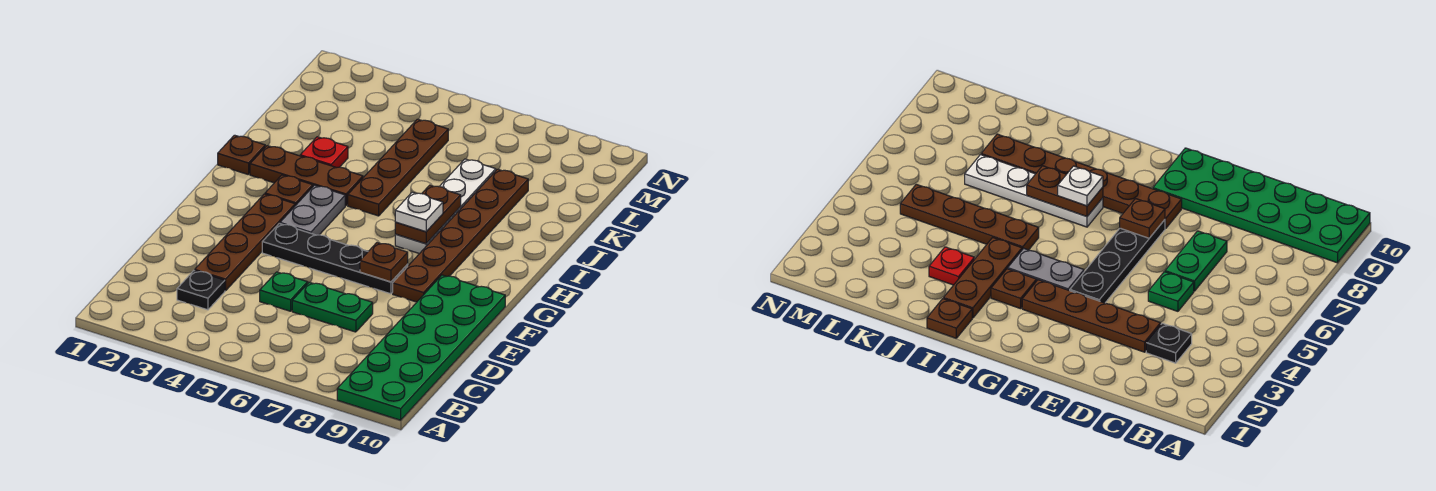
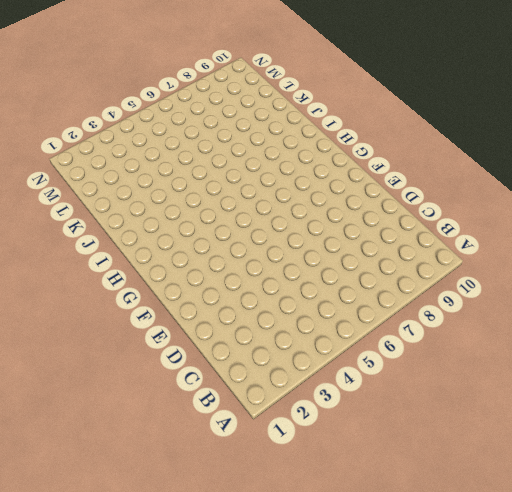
none -> green plate A9:F10 level 1
none -> black plate C3 level 1
none -> brown plate D3:G3 level 1

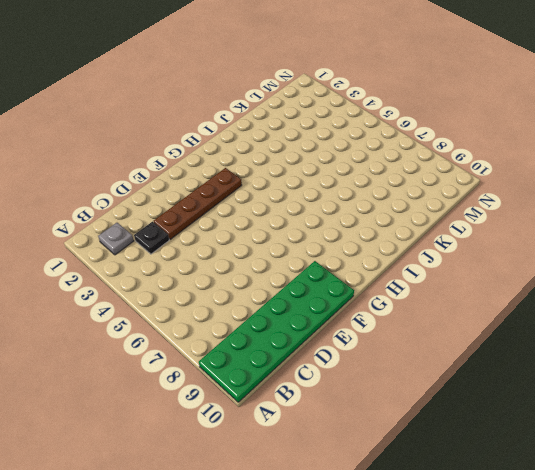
grey plate B2 level 1 -> none
none -> green plate D5 level 1
none -> green plate D6:D7 level 1
none -> black plate F4:F7 level 1

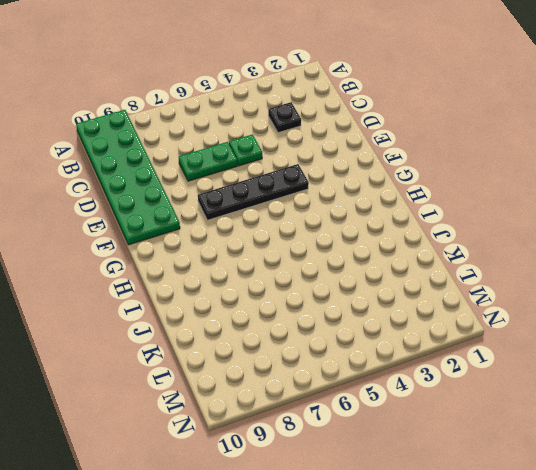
none -> brown plate D3:G3 level 1
none -> brown plate F8:K8 level 1
none -> grey plate G4:H4 level 1

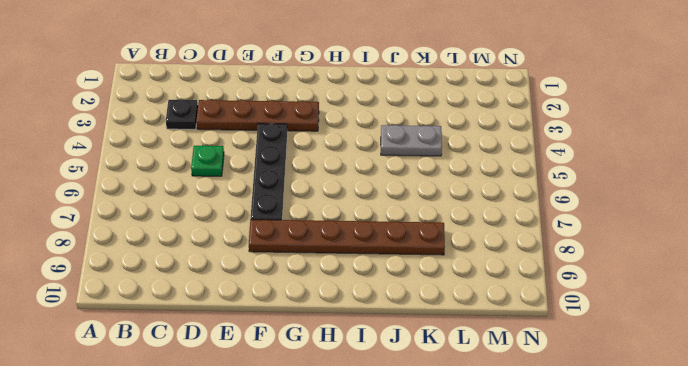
grey plate J4:K4 level 1 -> grey plate G4:H4 level 1
none -> green plate A9:F10 level 1
none -> green plate D6:D7 level 1
none -> brown plate H3 level 1

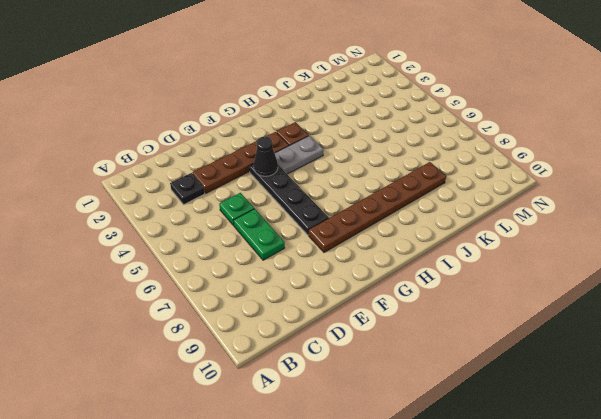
black cone F4 level 2 -> none
none -> green plate A9:F10 level 1
none -> white plate H7:K7 level 1
none -> brown plate I1 level 1

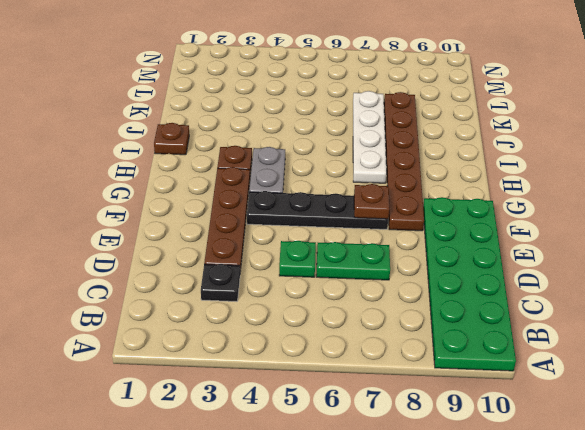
none -> brown plate I2:I4 level 1
none -> brown plate I5:L5 level 1
none -> red plate J3 level 1

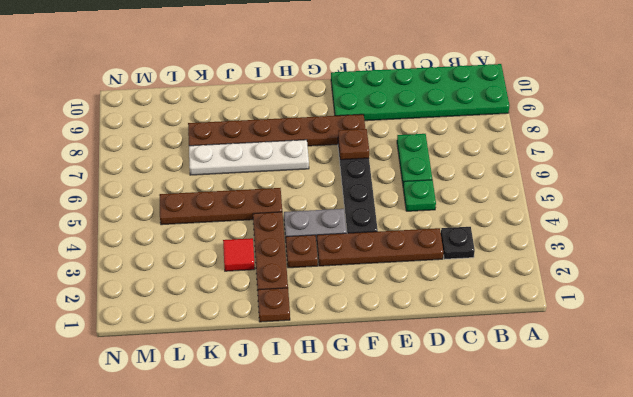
red tile J3 level 1 -> red plate J3 level 1
none -> brown plate H7:I7 level 2
none -> white plate H7 level 3

